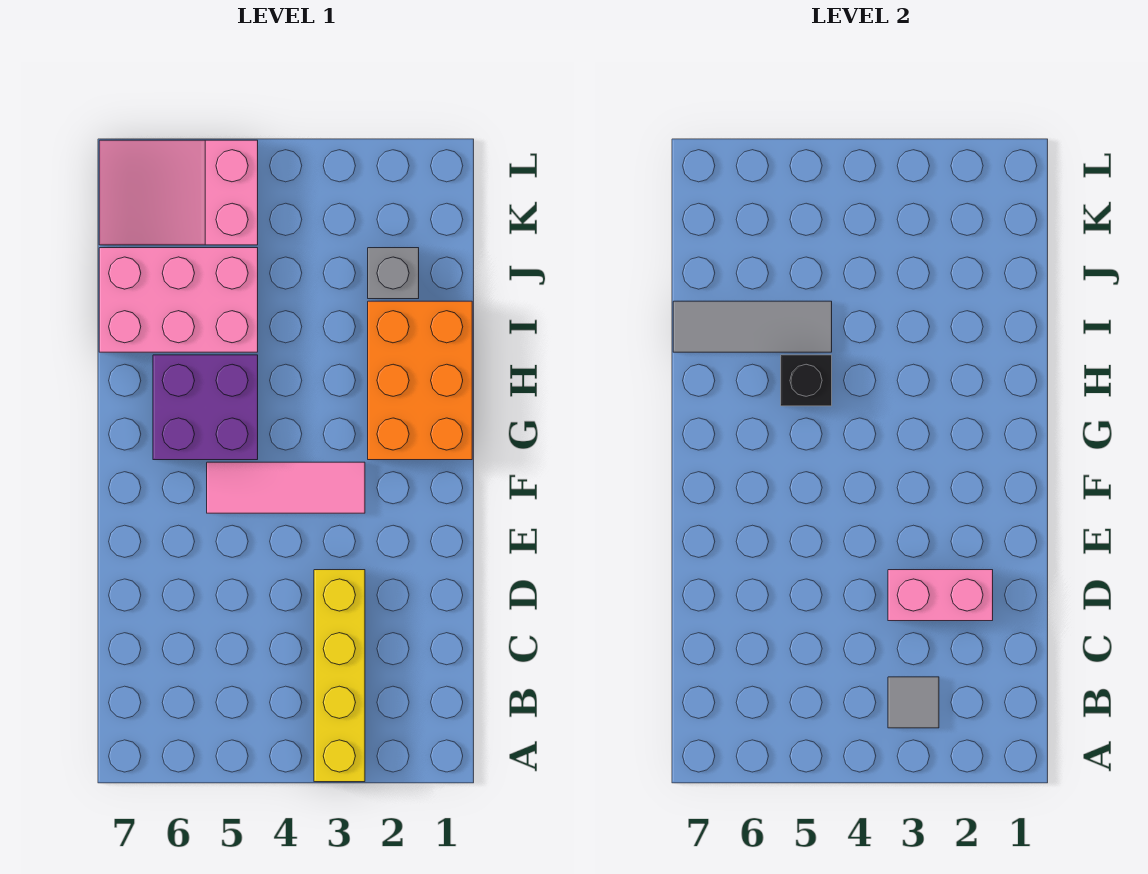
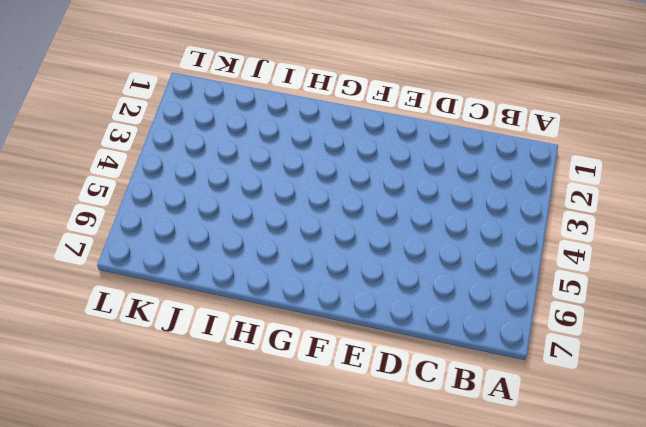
none -> yellow brick A3:D3 level 1
none -> pink tile F3:F5 level 1

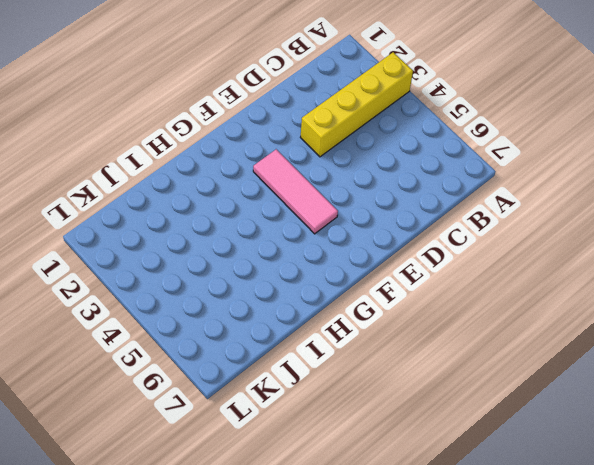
none -> orange brick G1:I2 level 1
none -> purple brick G5:H6 level 1

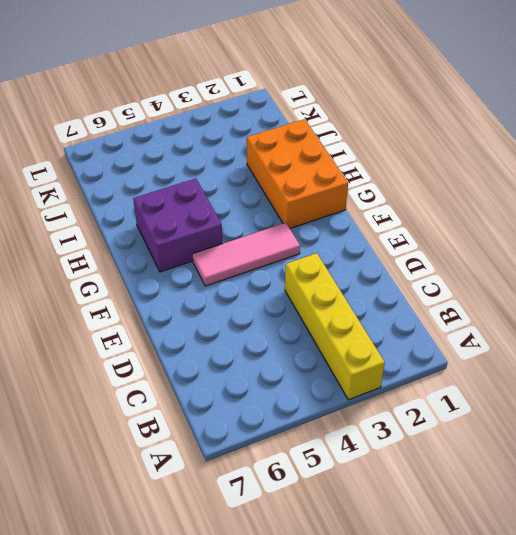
none -> pink brick I5:J7 level 1
none -> grey brick J2 level 1

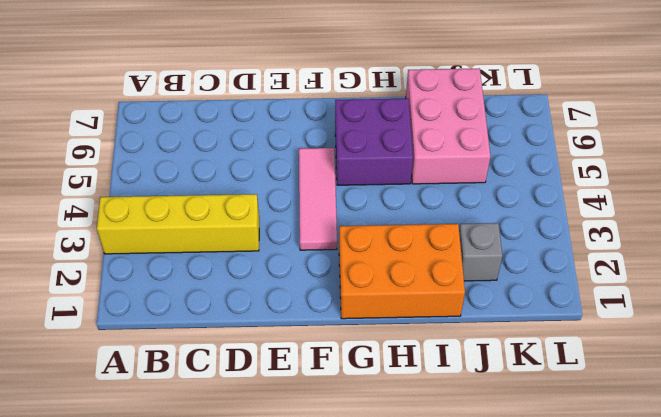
none -> pink slope K5:L7 level 1 top 5
none -> grey tile B3 level 2

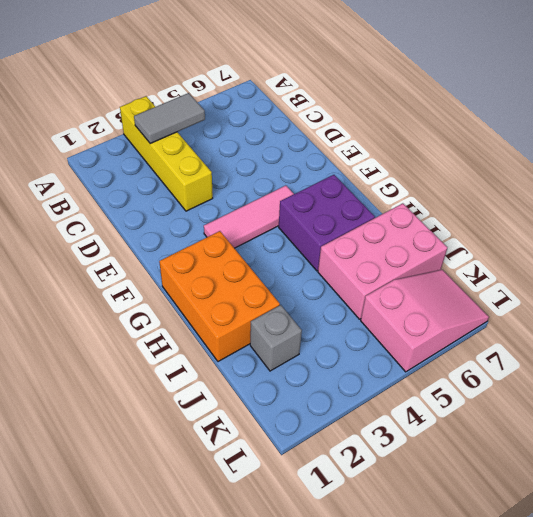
grey tile B3:B4 level 2 -> grey tile B3 level 2
none -> pink brick D2:D3 level 2
none -> black brick H5 level 2

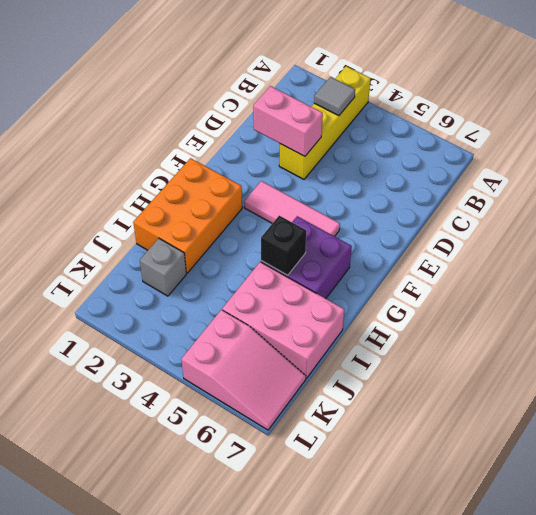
none -> grey tile I5:I7 level 2

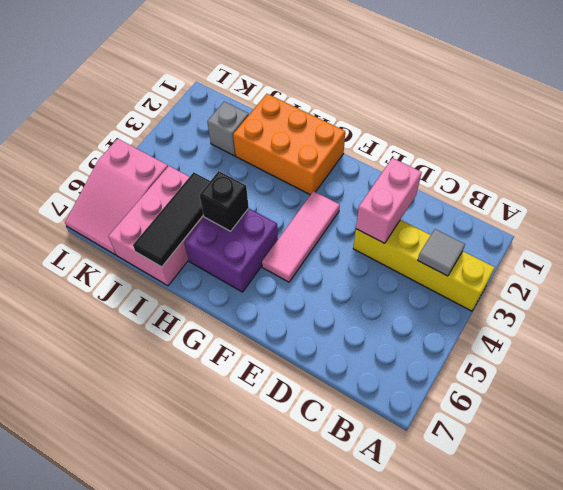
black tile I5:I7 level 2 -> grey tile I5:I7 level 2

